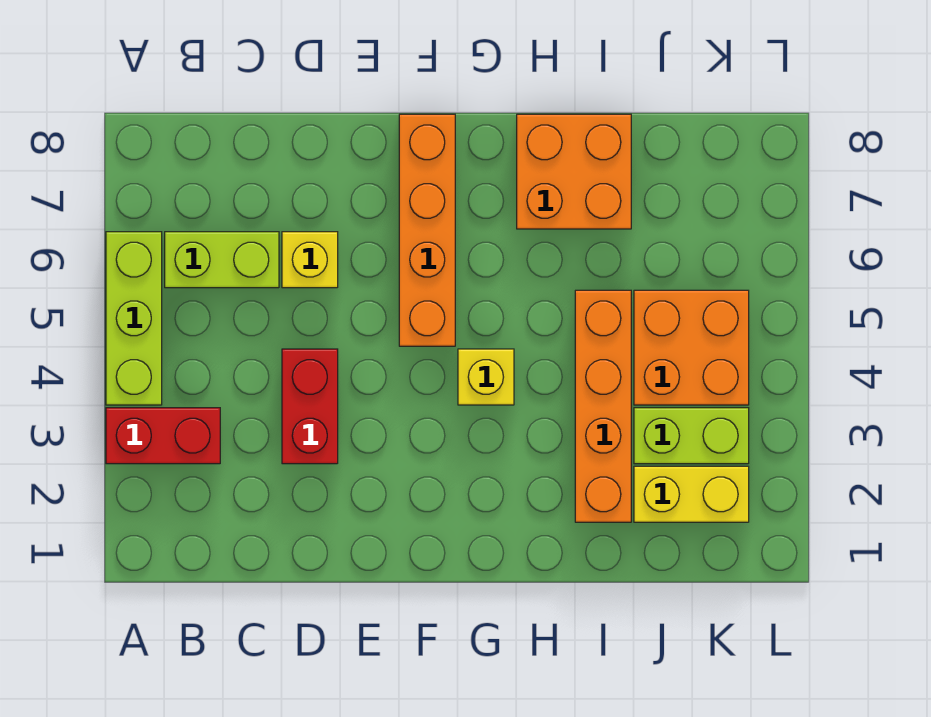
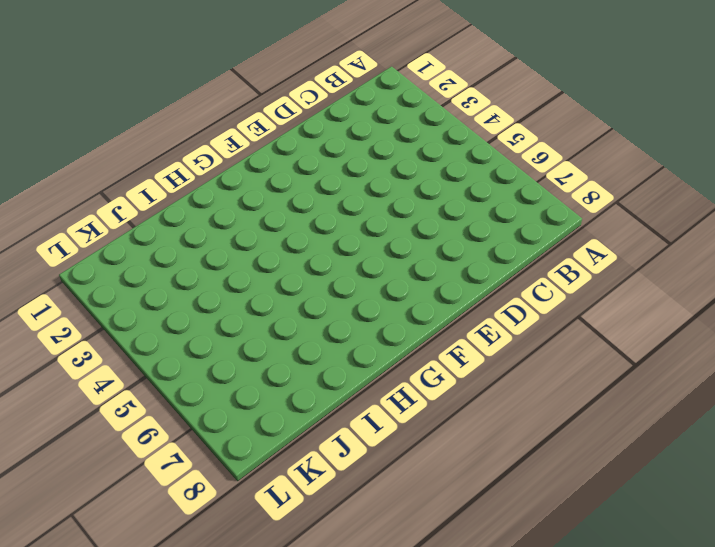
none -> red brick A3:B3 level 1
none -> lime brick A4:A6 level 1
none -> lime brick B6:C6 level 1

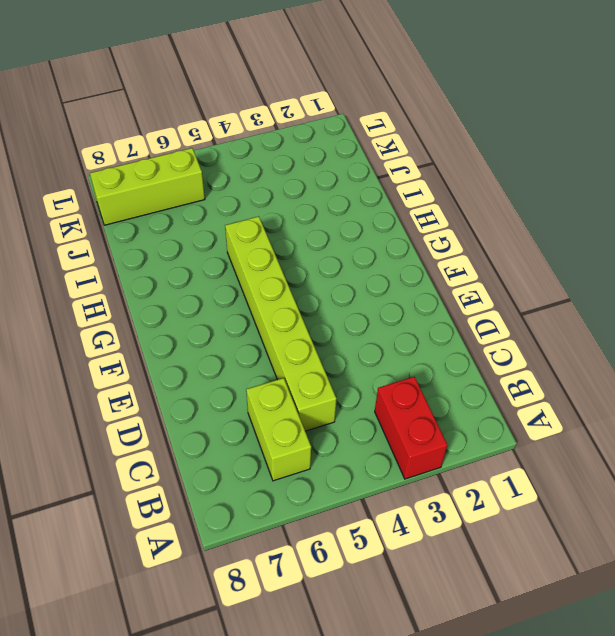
lime brick C5:H5 level 1 -> orange brick F5:F8 level 1
lime brick K6:K8 level 1 -> lime brick A4:A6 level 1
none -> red brick D3:D4 level 1
none -> yellow brick D6 level 1
none -> yellow brick G4 level 1

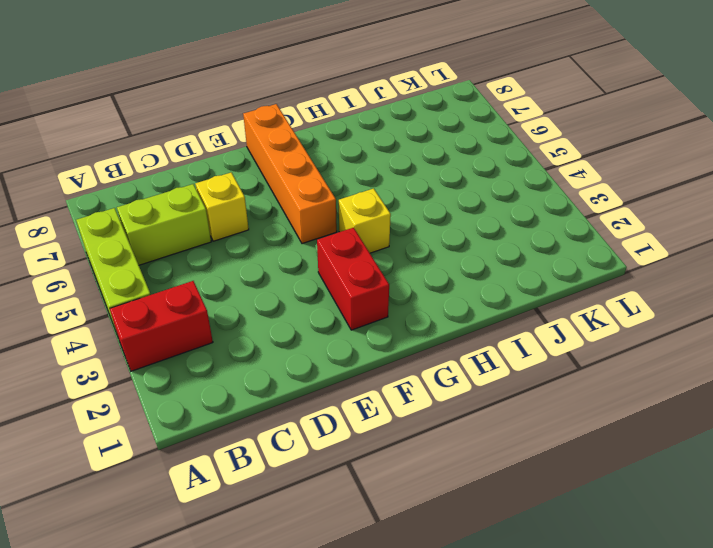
red brick F2:F3 level 1 -> red brick D3:D4 level 1
none -> orange brick H7:I8 level 1
none -> orange brick I2:I5 level 1
none -> yellow brick J2:K2 level 1

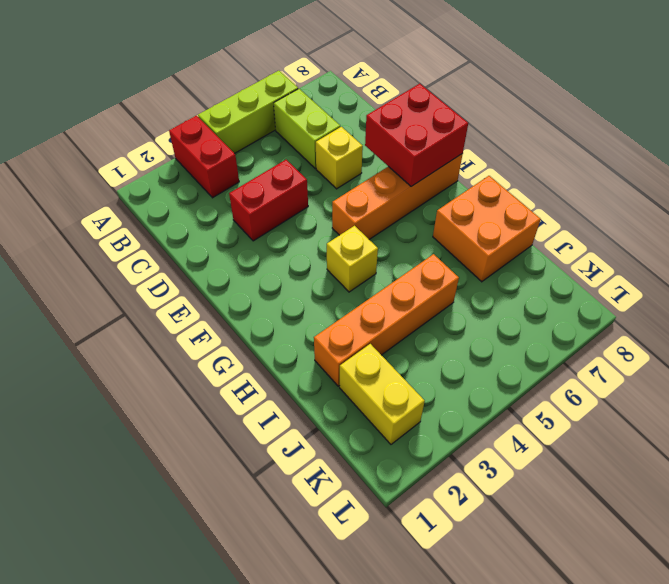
red brick E7:F8 level 2 -> none
none -> lime brick J3:K3 level 1
none -> orange brick J4:K5 level 1

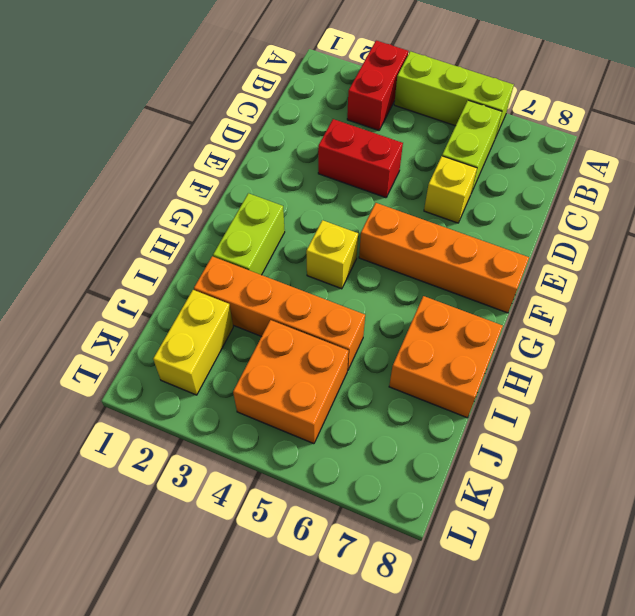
lime brick G2:H2 level 1 -> lime brick J3:K3 level 1

